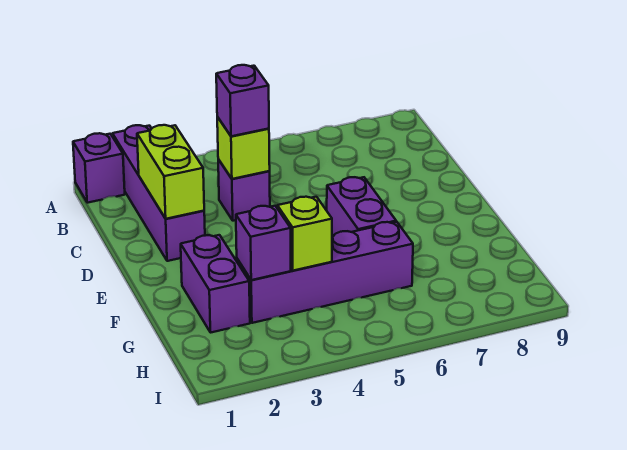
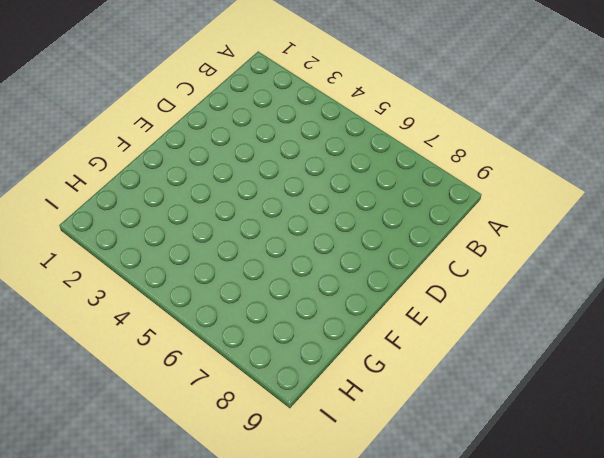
none -> purple brick A1 level 1
none -> purple brick A2:D2 level 1

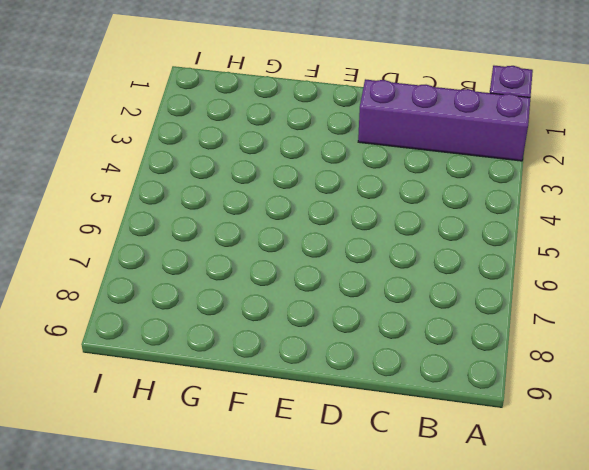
none -> purple brick C4 level 1
none -> purple brick E6:F6 level 1

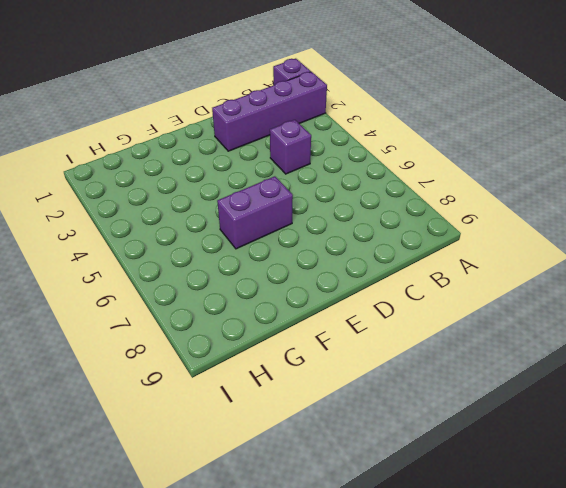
none -> purple brick F2:G2 level 1
none -> purple brick G3:G6 level 1

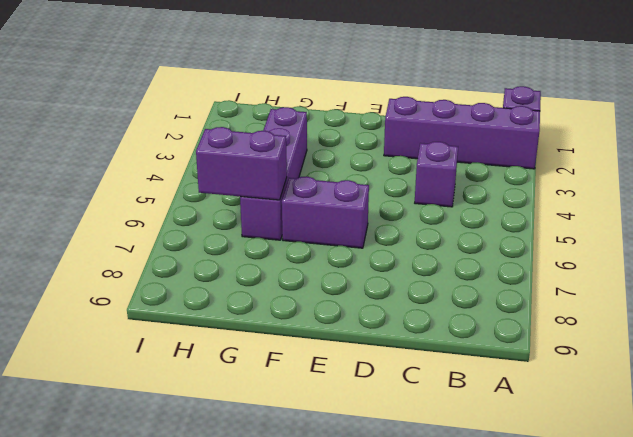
purple brick G6:H6 level 2 -> purple brick F2:G2 level 1
none -> lime brick C2:D2 level 2
none -> lime brick C4 level 2

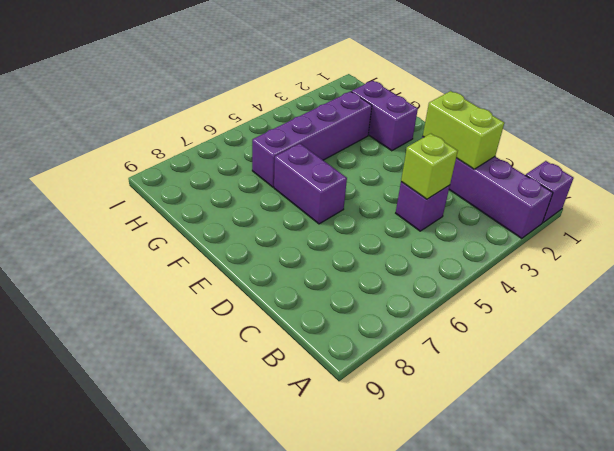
none -> purple brick G3 level 2
none -> lime brick G4 level 2

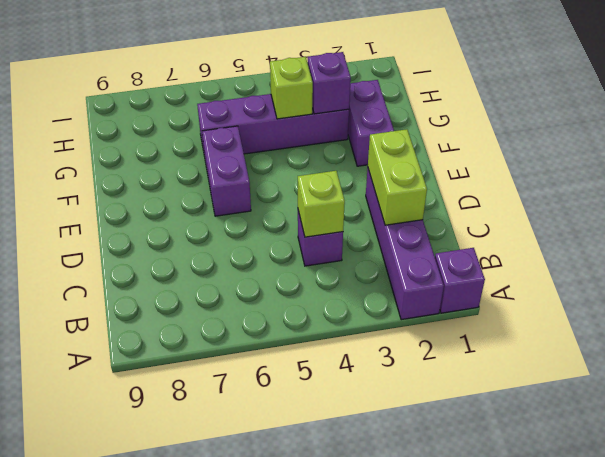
none -> purple brick C4 level 3

